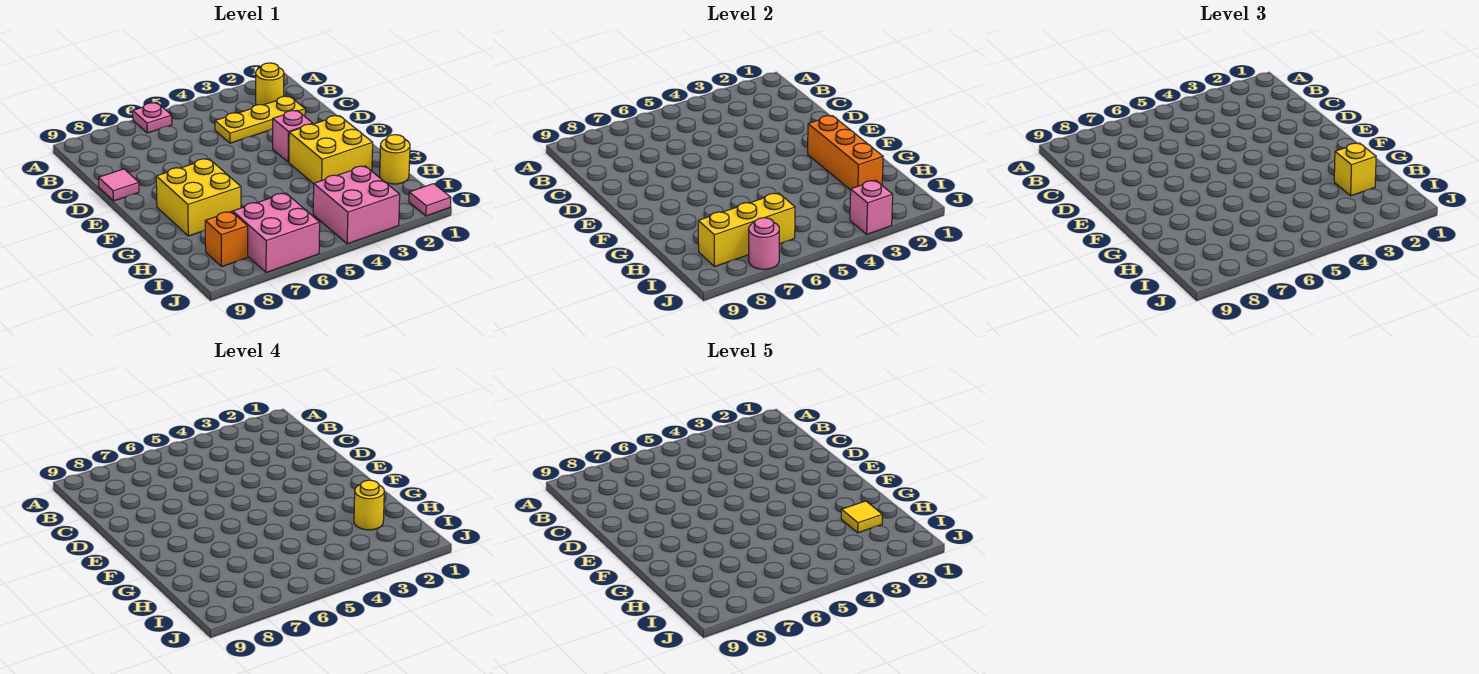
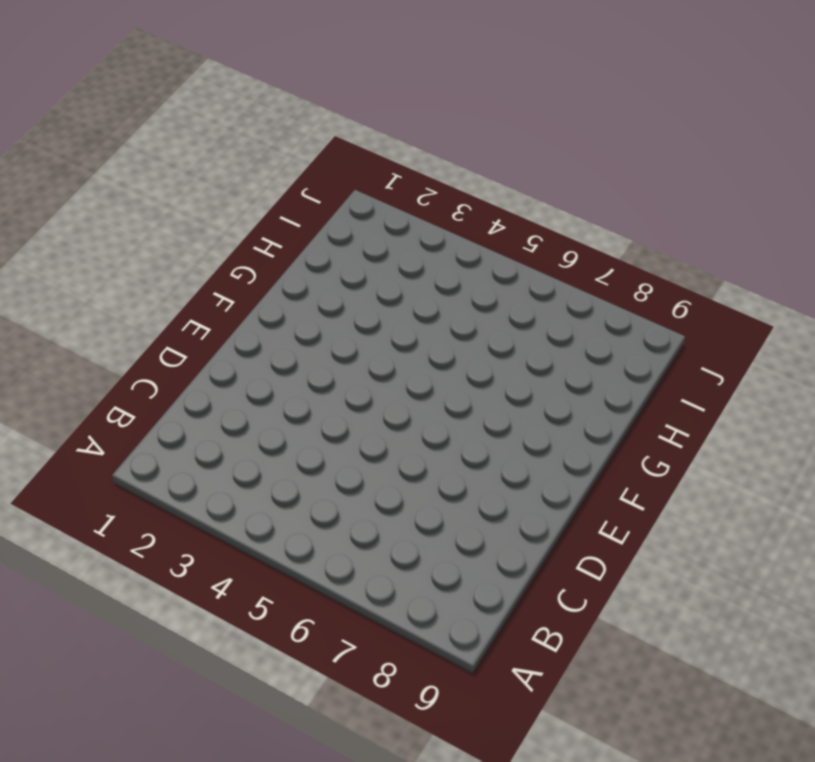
none -> pink plate A6 level 1
none -> yellow round brick B2 level 1
none -> yellow plate C2:C4 level 1

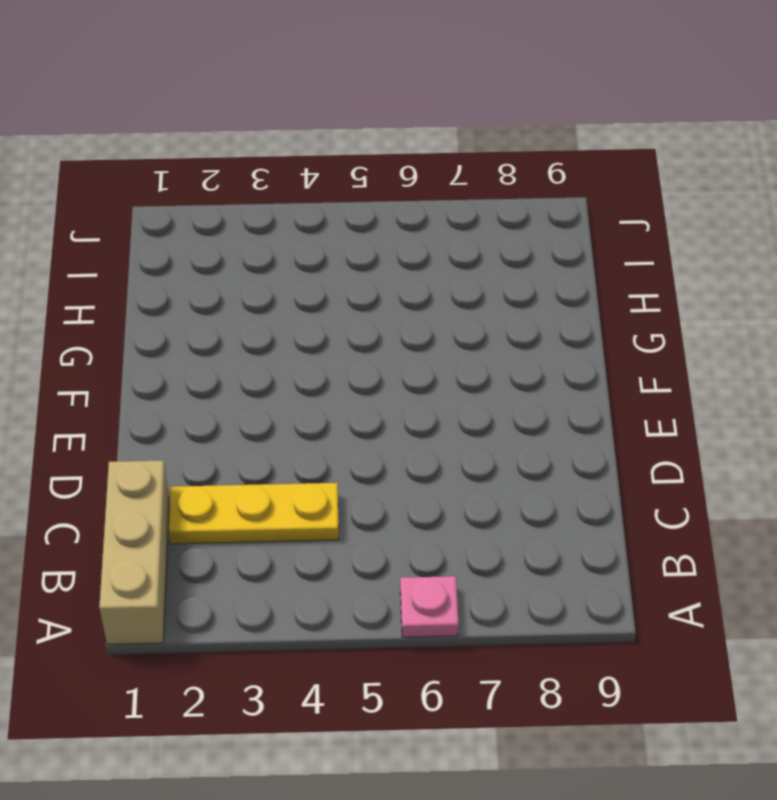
tan brick A1:C1 level 1 -> none
none -> yellow round brick B2 level 1
none -> pink tile D9 level 1
none -> pink brick E3 level 1

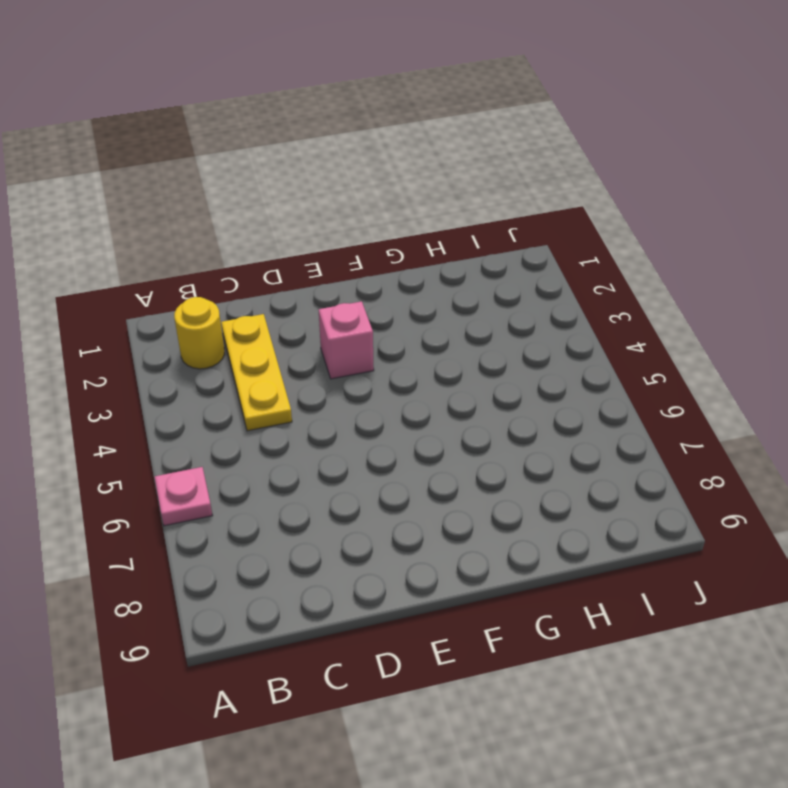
none -> pink tile D9 level 1
none -> yellow brick F2:G3 level 1
none -> yellow brick F7:G8 level 1

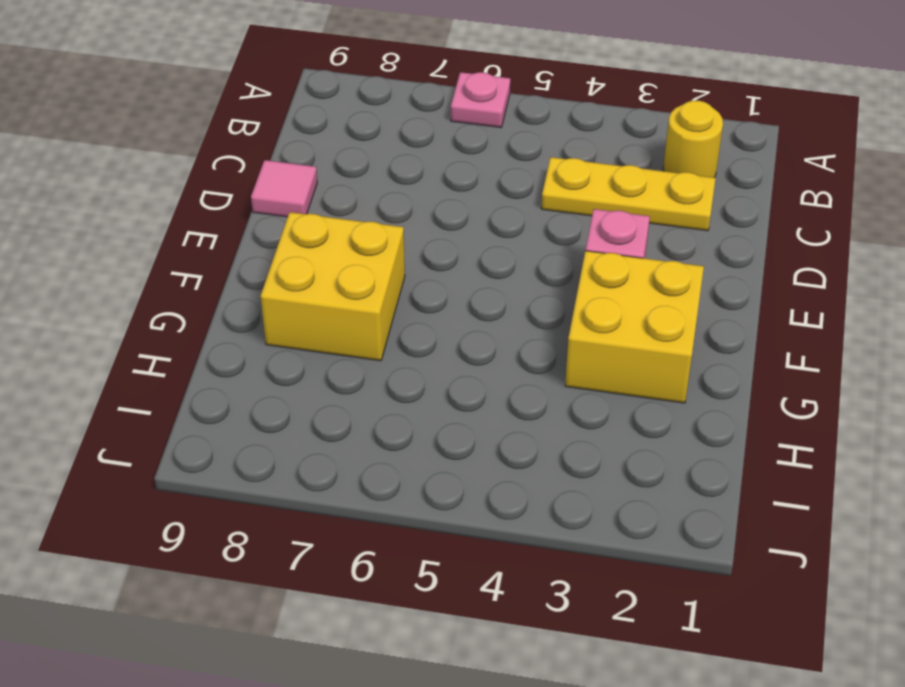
none -> yellow round brick H1 level 1
none -> pink brick I3:J4 level 1
none -> pink brick I6:J7 level 1

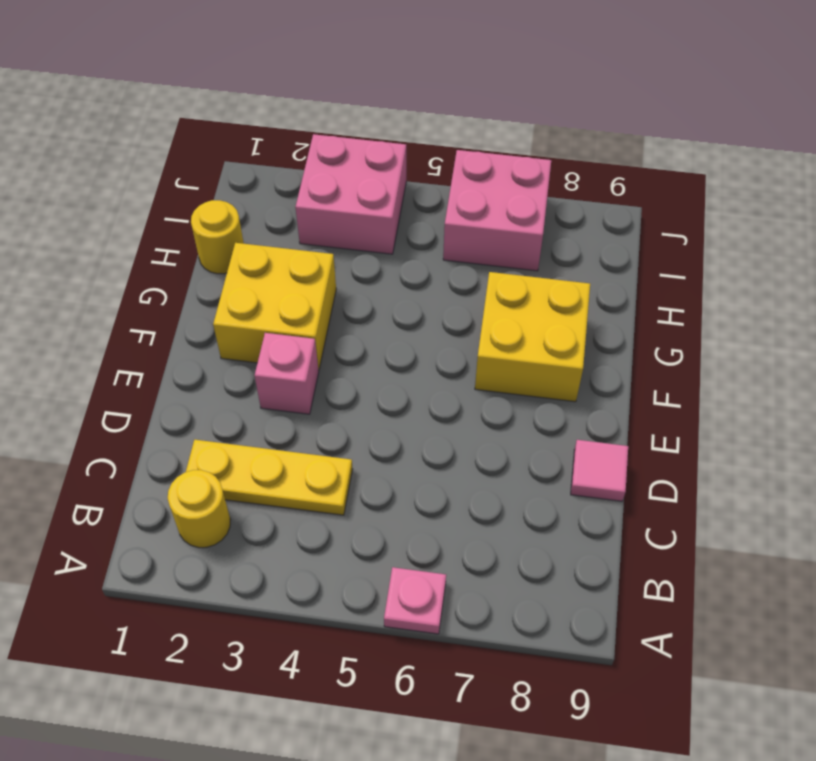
none -> orange brick I8 level 1
none -> pink tile J1 level 1
none -> orange brick F2:H2 level 2

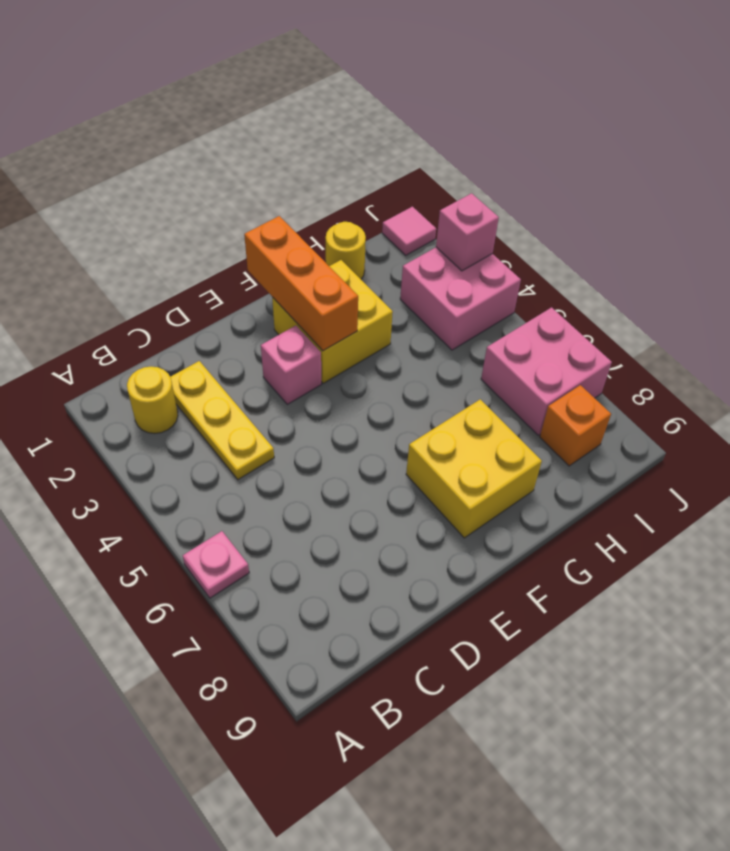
orange brick F1:F3 level 2 -> orange brick F2:H2 level 2
none -> pink tile D9 level 1
none -> yellow brick I6:I8 level 2
none -> pink round brick J7 level 2

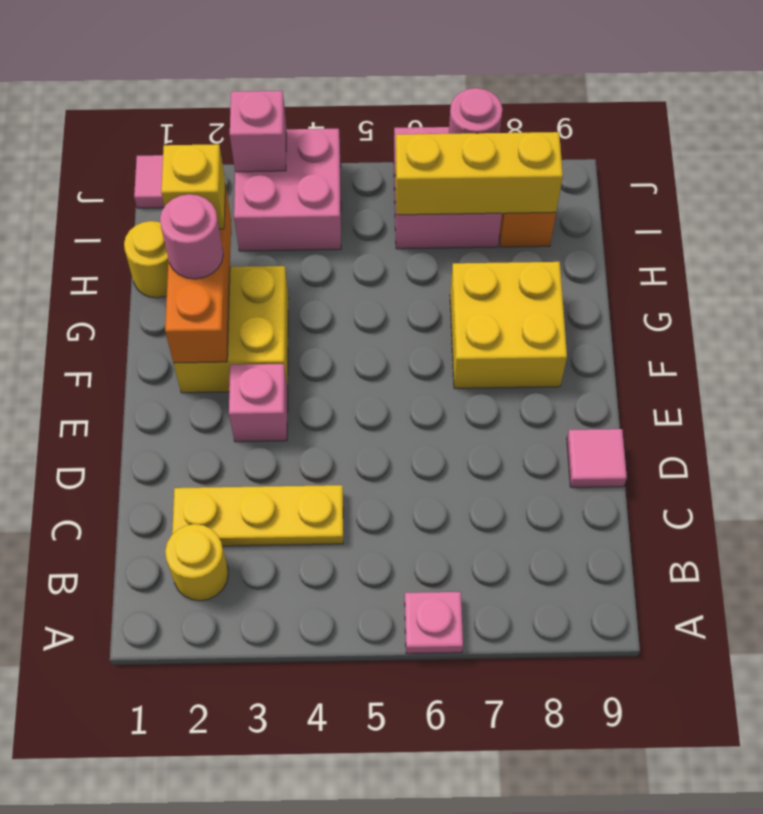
pink round brick G2 level 3 -> none
none -> yellow round brick H2 level 4
none -> yellow tile H2 level 5

